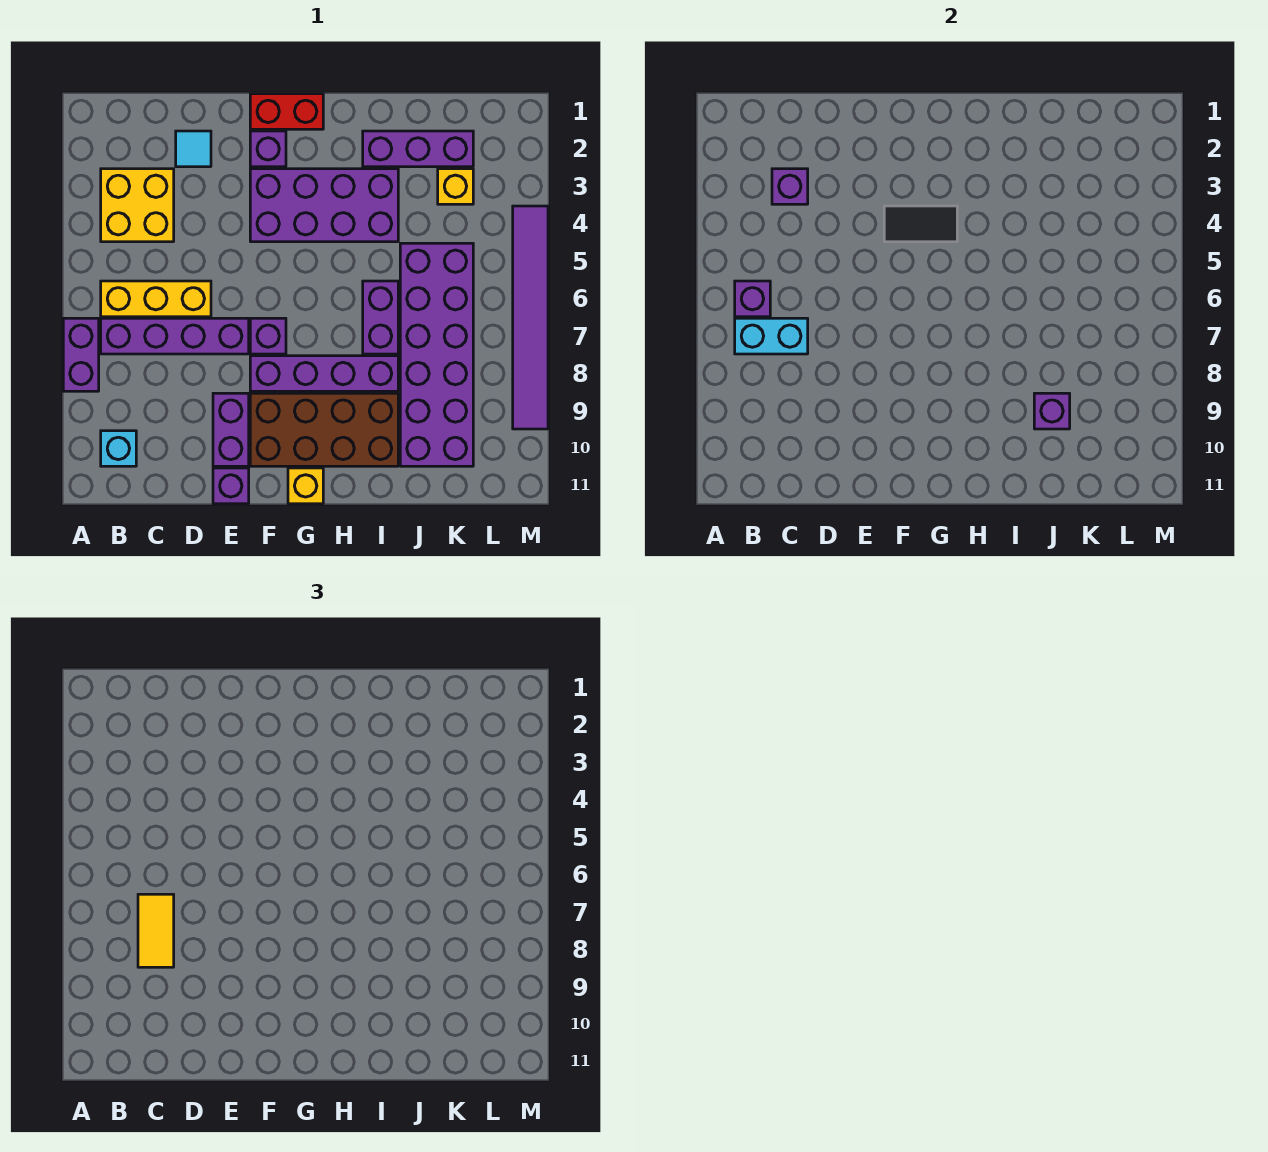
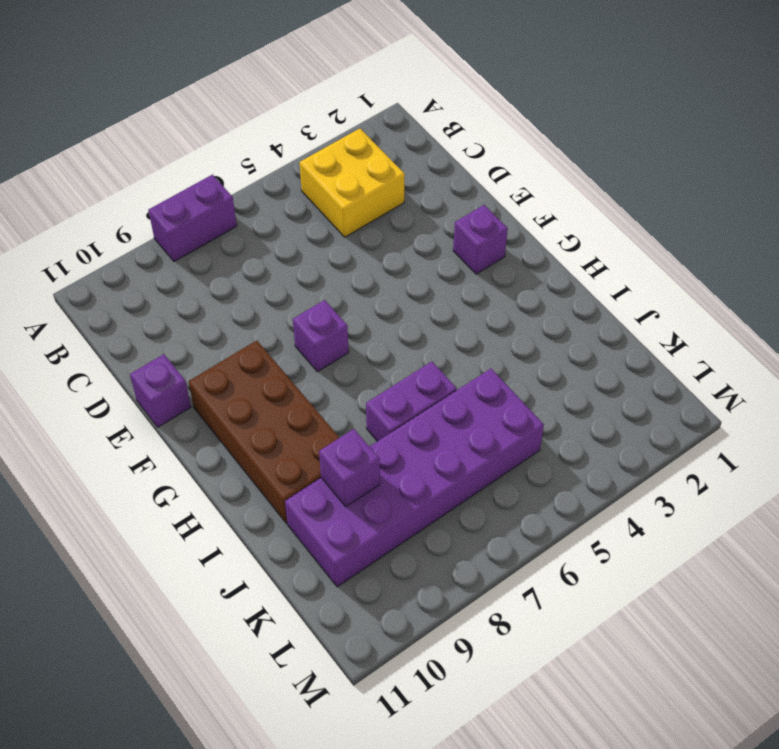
none -> yellow brick B6:D6 level 1
none -> purple brick B7:E7 level 1
none -> cyan brick B10 level 1

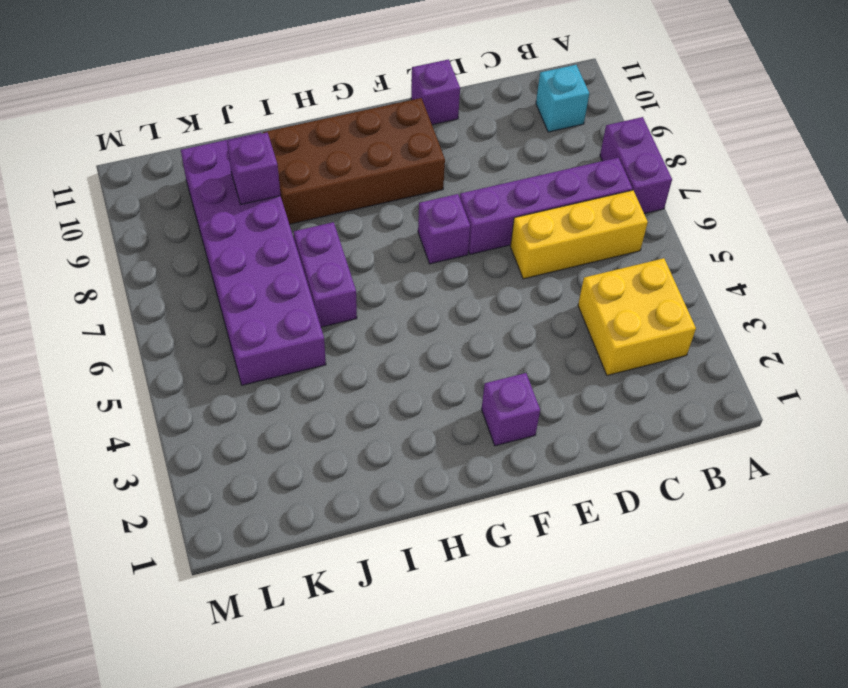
none -> cyan tile D2 level 1
none -> purple brick E9:E10 level 1
none -> red brick F1:G1 level 1

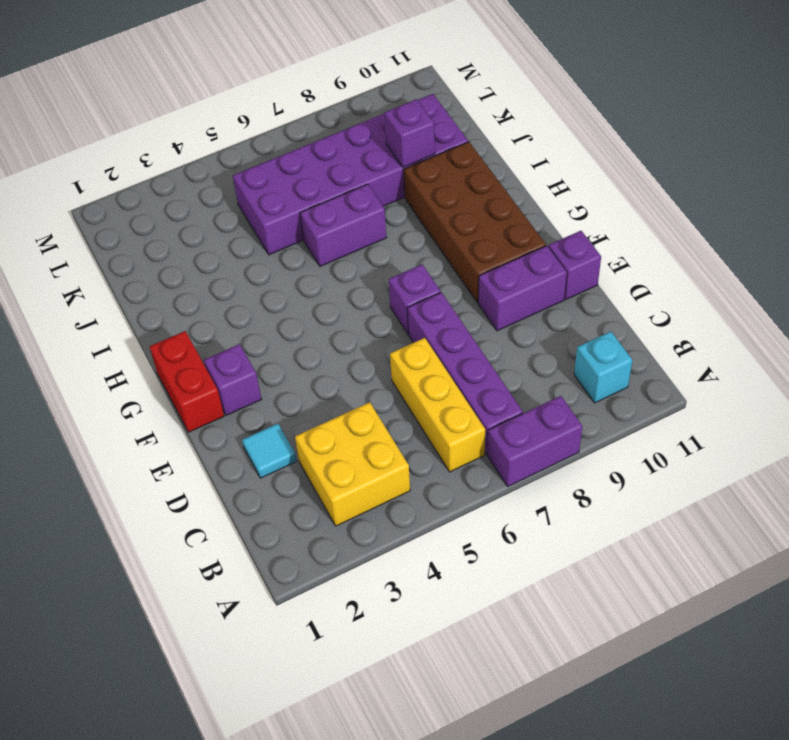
none -> purple brick F3:I4 level 1
none -> purple brick F8:I8 level 1
none -> yellow brick G11 level 1

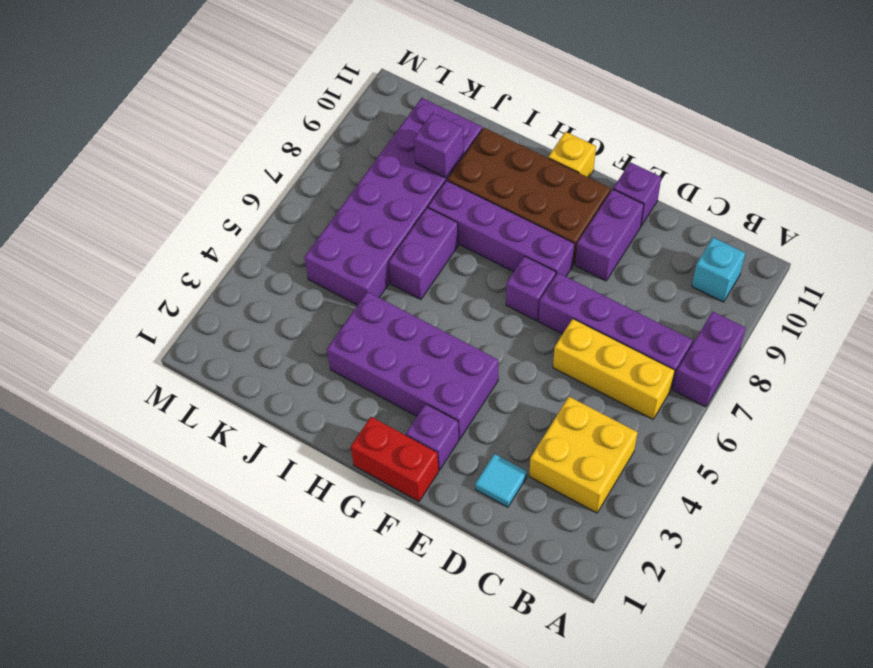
none -> purple brick I2:K2 level 1
none -> yellow brick K3 level 1
none -> purple tile M4:M9 level 1

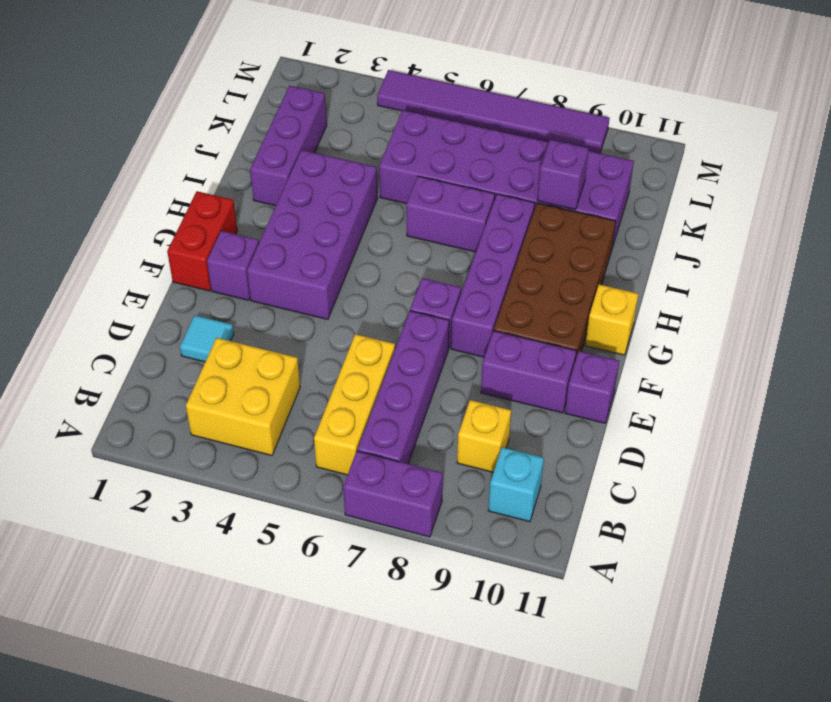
yellow brick C9 level 1 -> yellow brick K3 level 1
none -> purple brick B6 level 2
none -> cyan brick B7:C7 level 2
none -> purple brick C3 level 2

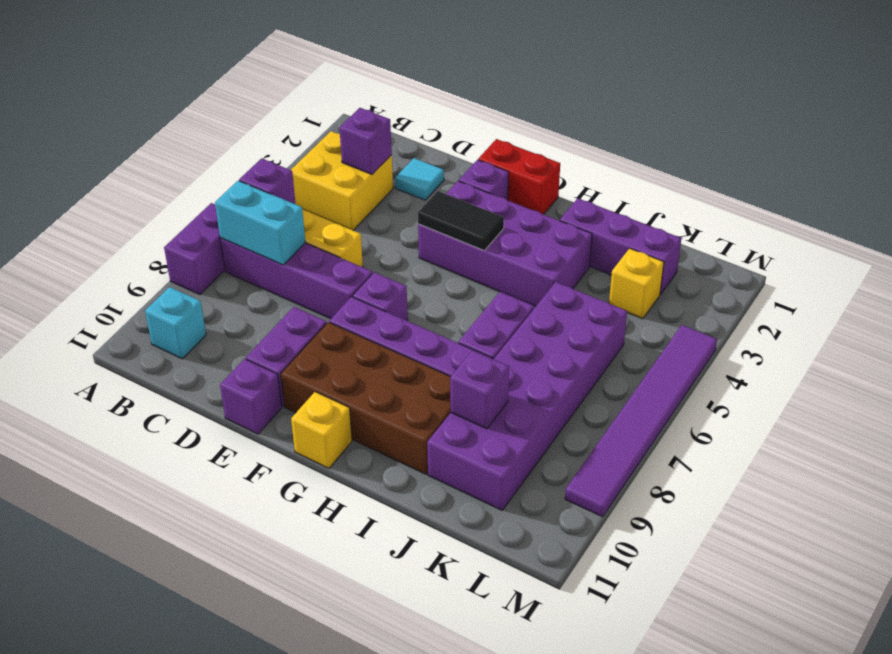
none -> yellow tile C7:C8 level 3

